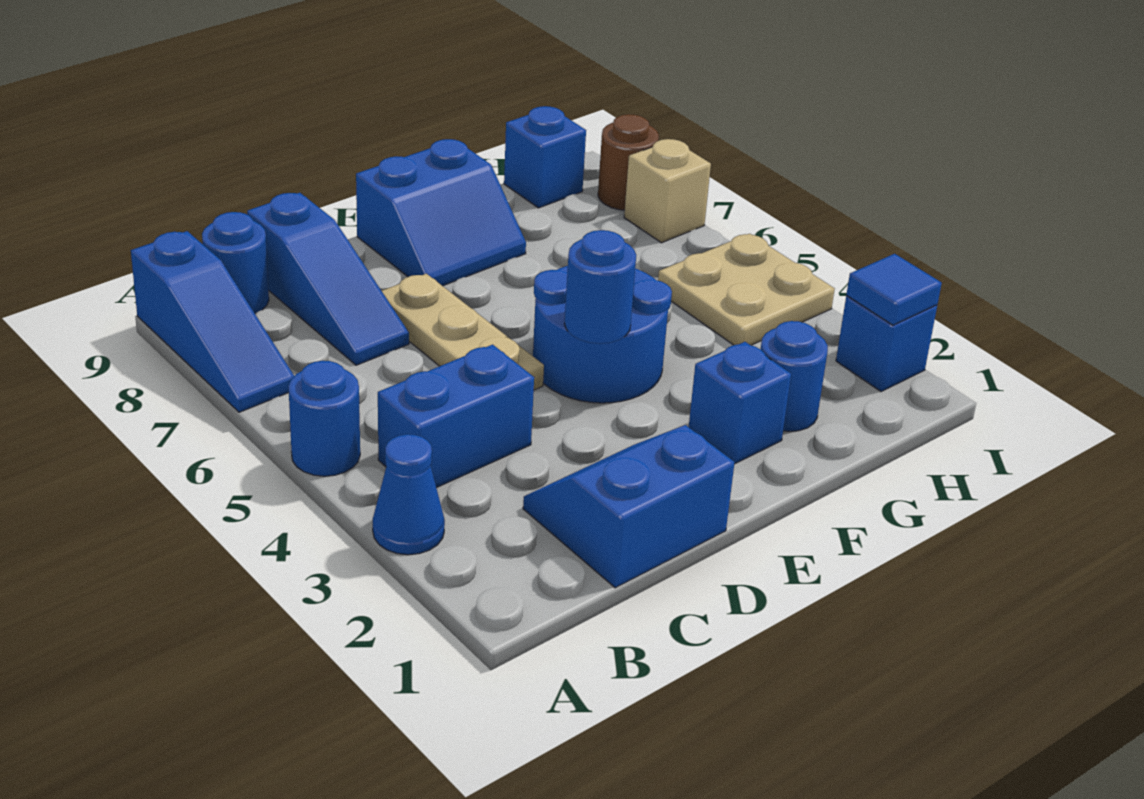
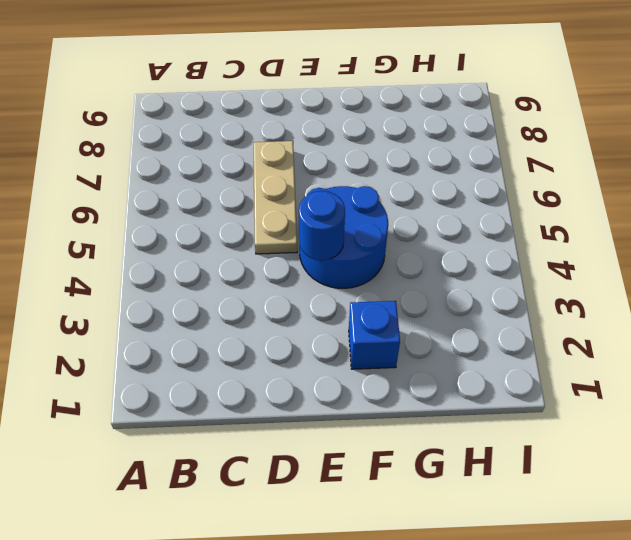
none -> blue cone A3 level 1
none -> blue round brick A5 level 1
none -> blue slope A7:A9 level 1 top 9

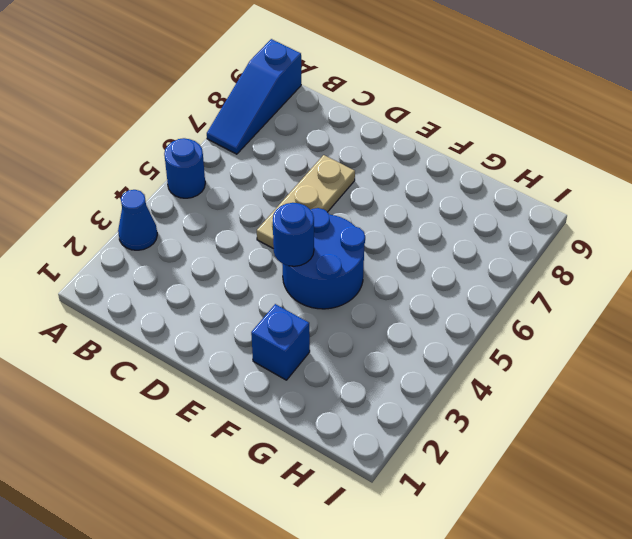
none -> blue brick B4:C4 level 1
none -> blue round brick B9 level 1
none -> blue slope C1:D2 level 1 top 1

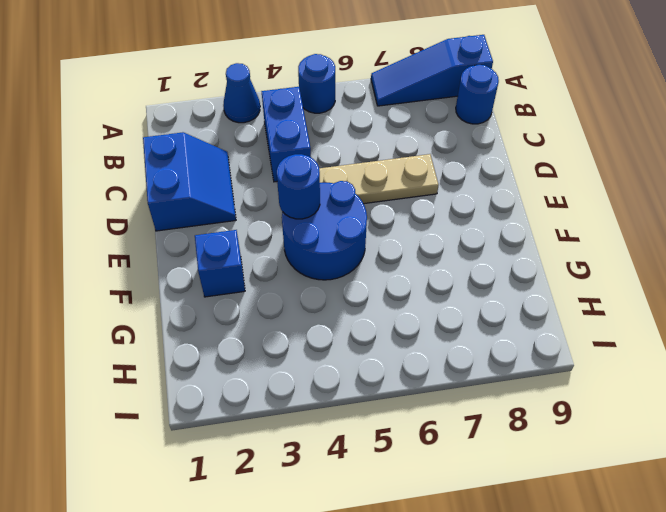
none -> blue slope C7:C9 level 1 top 9
none -> blue slope E8:F9 level 1 top 9
none -> blue round brick G2 level 1

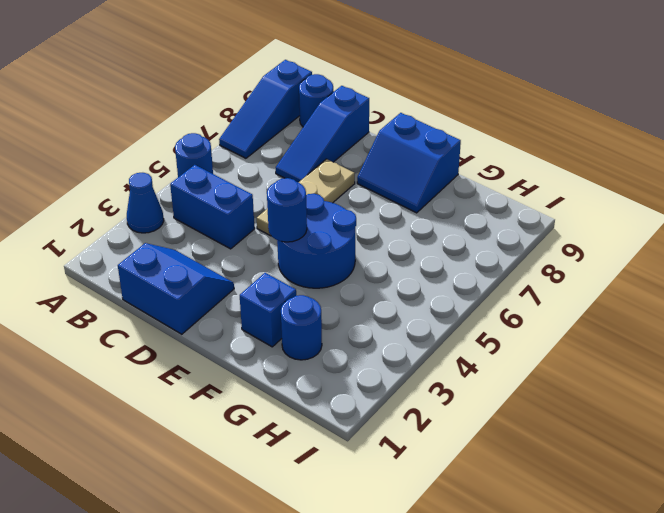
none -> tan plate H4:I5 level 1
none -> blue brick H9 level 1
none -> blue brick I2 level 1

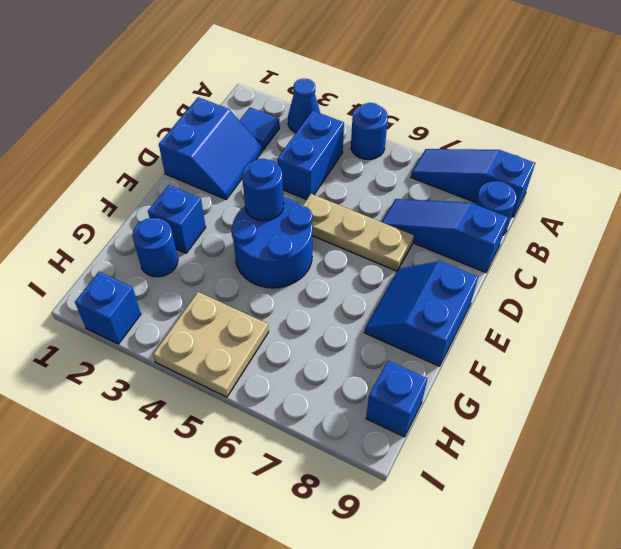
blue tile B2 level 1 -> blue tile I2 level 2
none -> tan brick I7 level 1
none -> brown round brick I8 level 1

